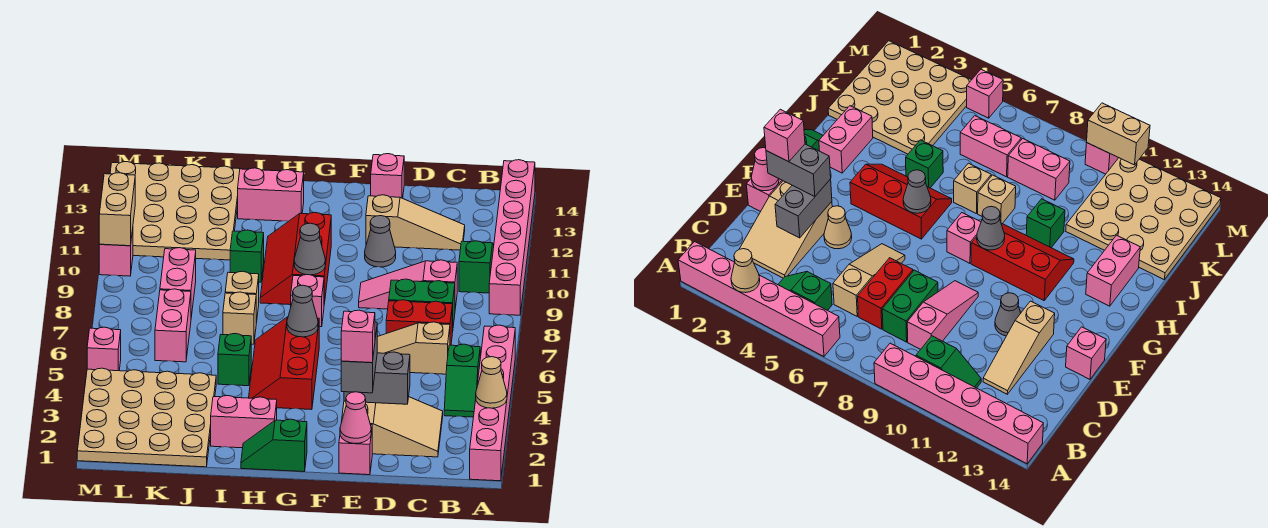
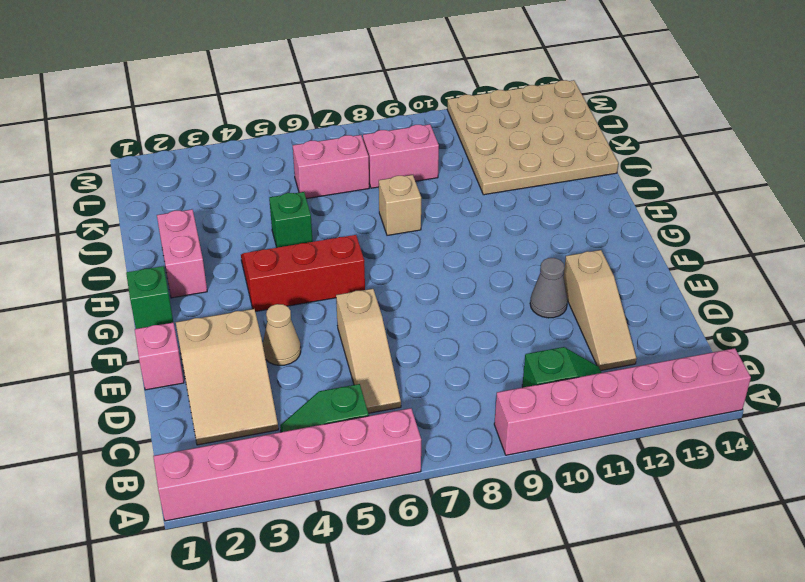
tan slope C6:E6 level 1 top E -> tan slope C6:E6 level 1 top C
none -> red brick C7:D7 level 1
none -> green brick C8:D8 level 1
none -> pink slope C9:E9 level 1 top C
none -> pink brick E14 level 1

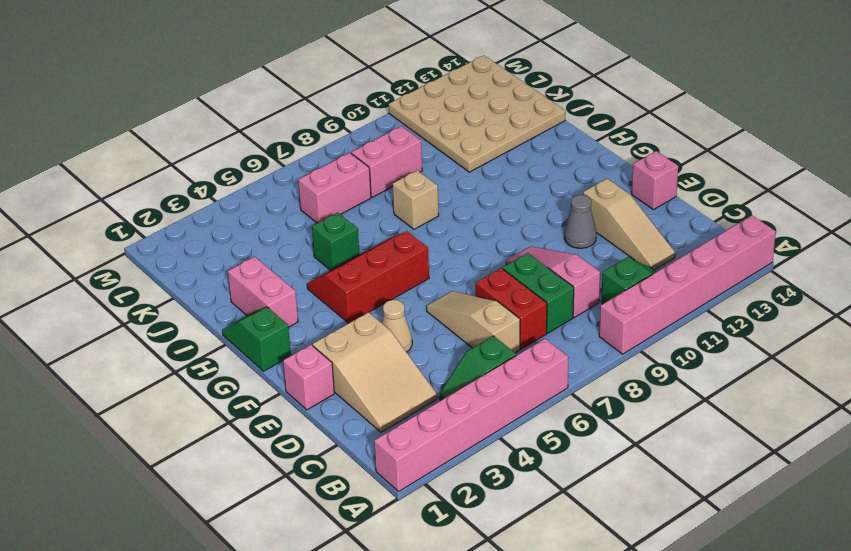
none -> pink brick G8 level 1
none -> red slope G9:H11 level 1 top G
none -> pink brick H13:I13 level 1
none -> tan brick I7 level 1

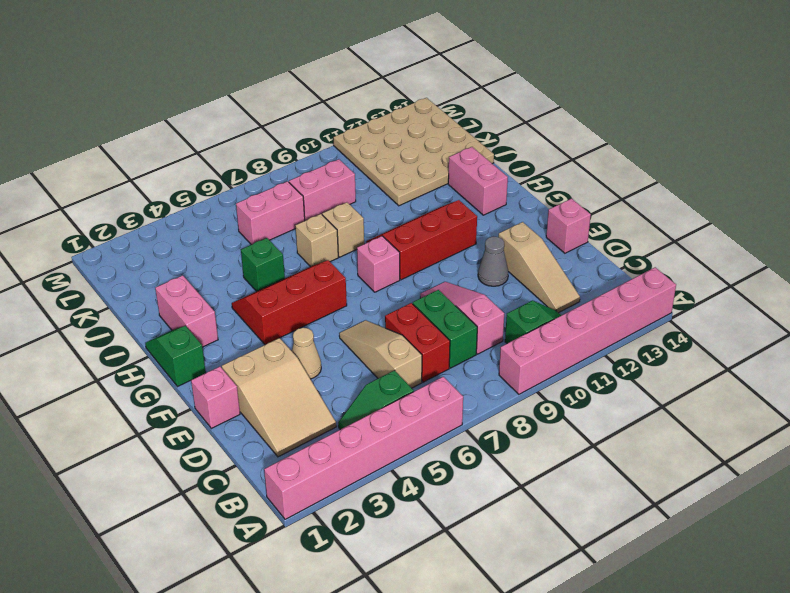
none -> green brick I10 level 1
none -> tan plate J1:M4 level 1
none -> pink brick M5 level 1
none -> pink brick M10 level 1

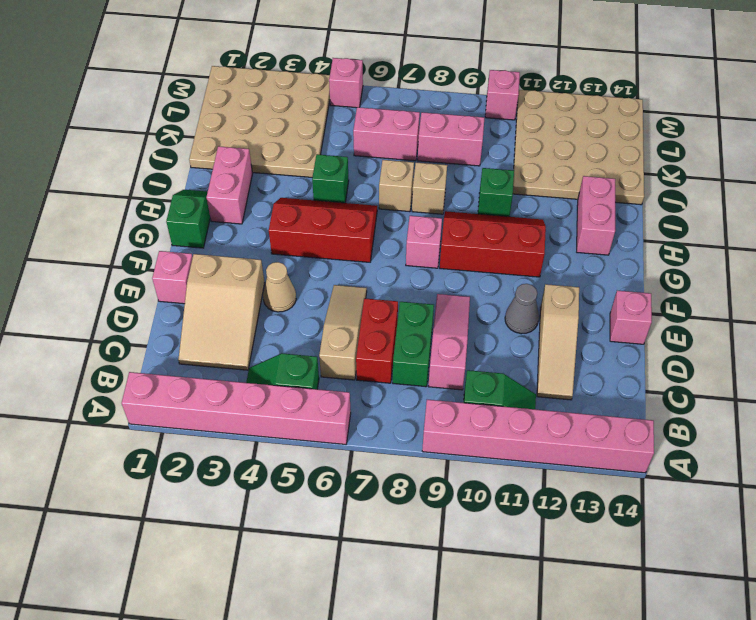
none -> tan cone A3 level 2
none -> grey brick D3:E3 level 2
none -> pink cone E1 level 2
none -> grey cone G6 level 2

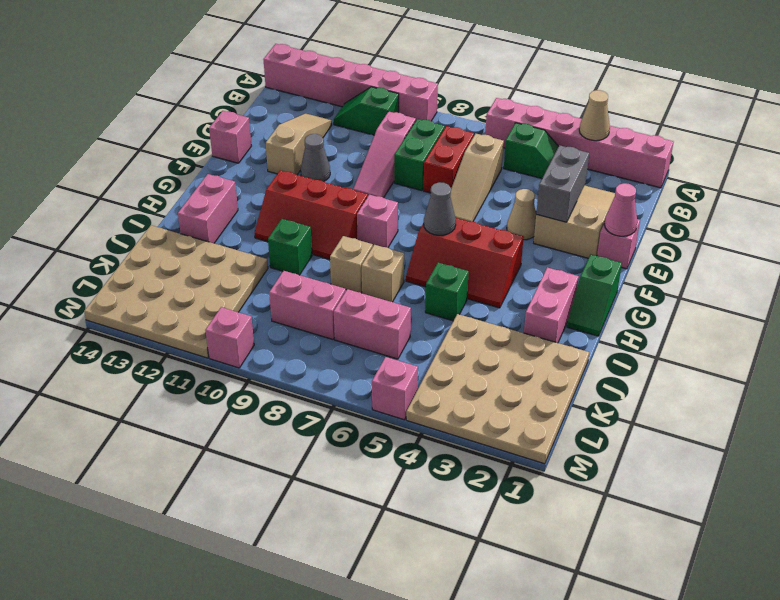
none -> grey cone G9 level 2
none -> tan brick M10:M11 level 2
none -> grey brick E2:E3 level 3
none -> pink brick E2 level 4

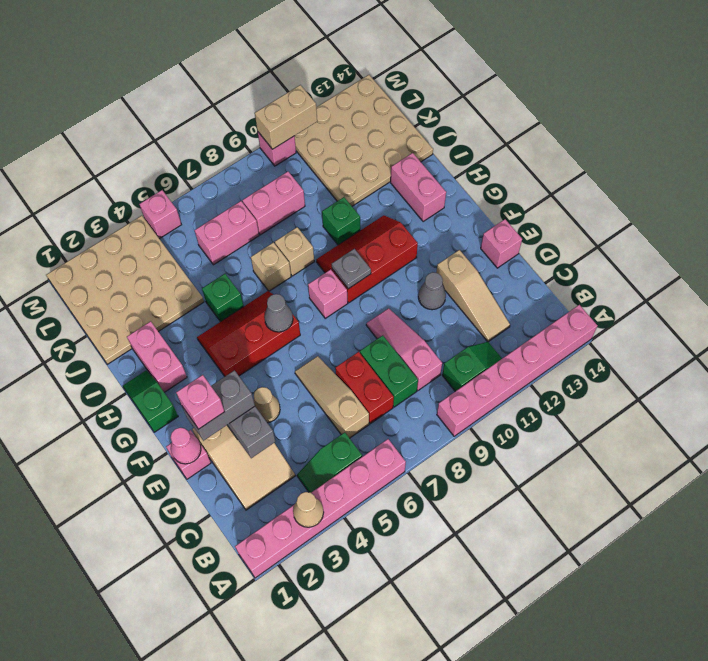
grey plate G9 level 2 -> grey cone G9 level 2

